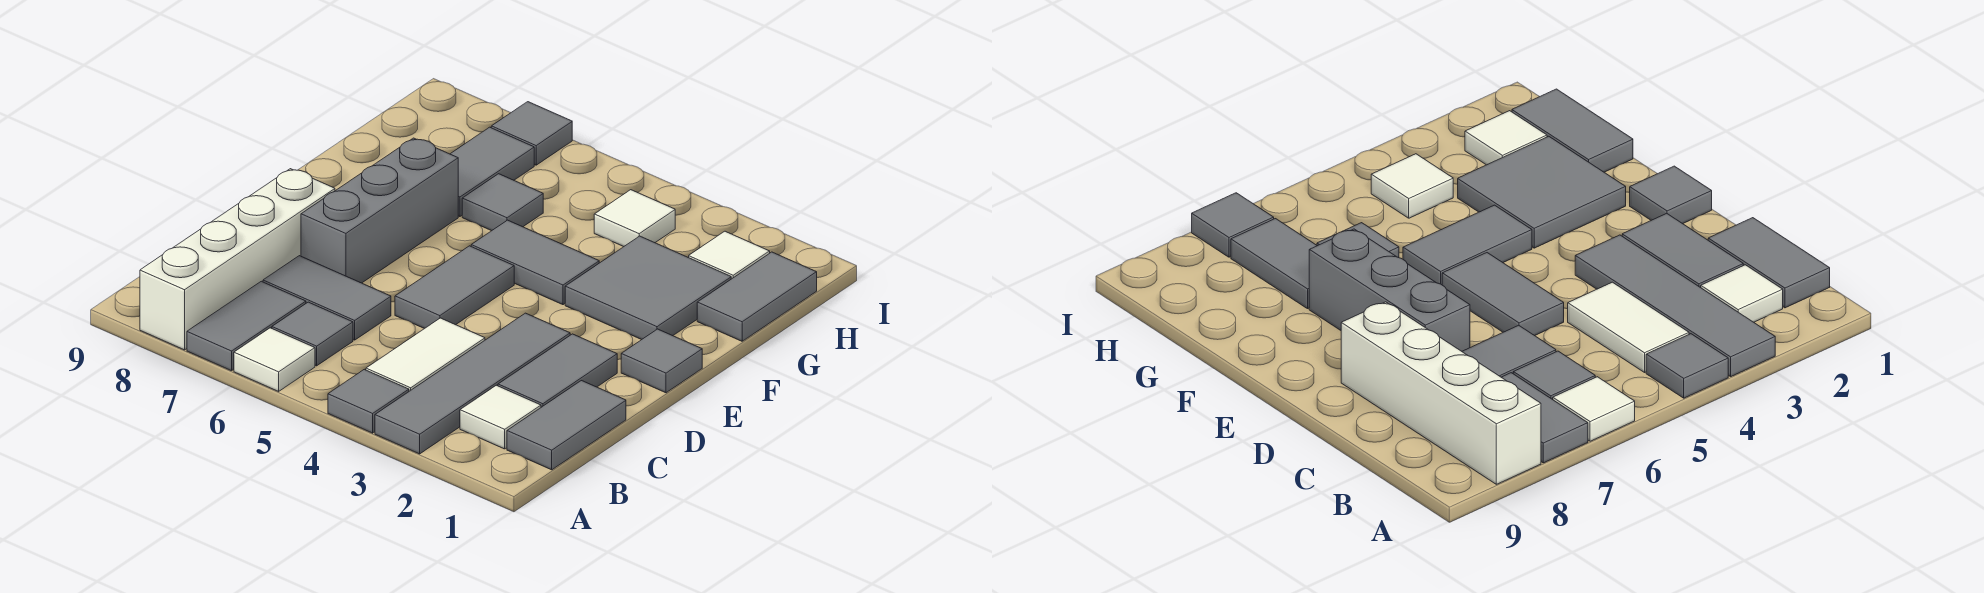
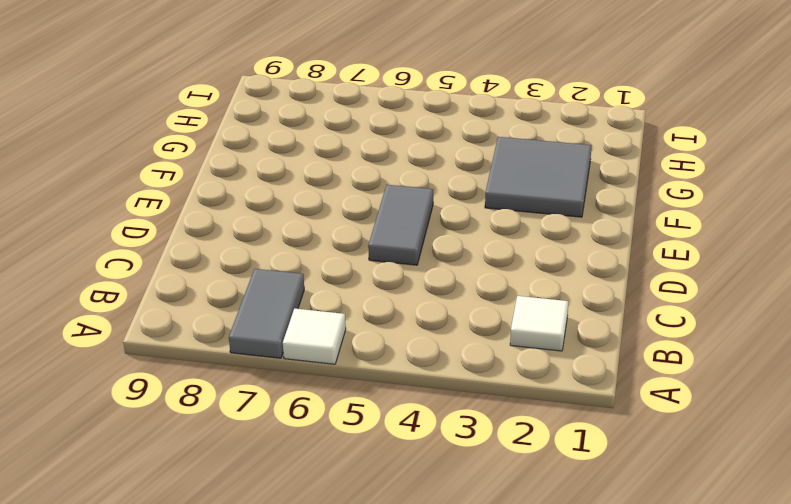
none -> grey tile A3:D3 level 1
none -> grey tile A4 level 1
none -> white brick A8:D8 level 1

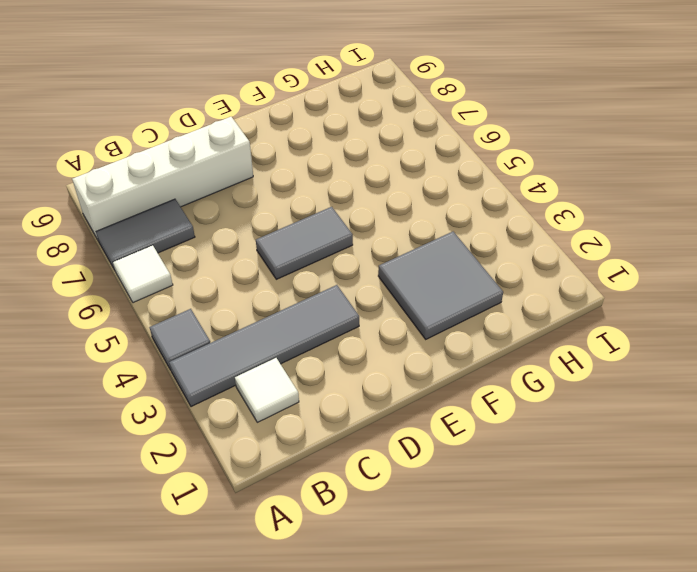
none -> grey tile B1:C1 level 1
none -> white tile B4:C4 level 1
none -> grey tile B6 level 1

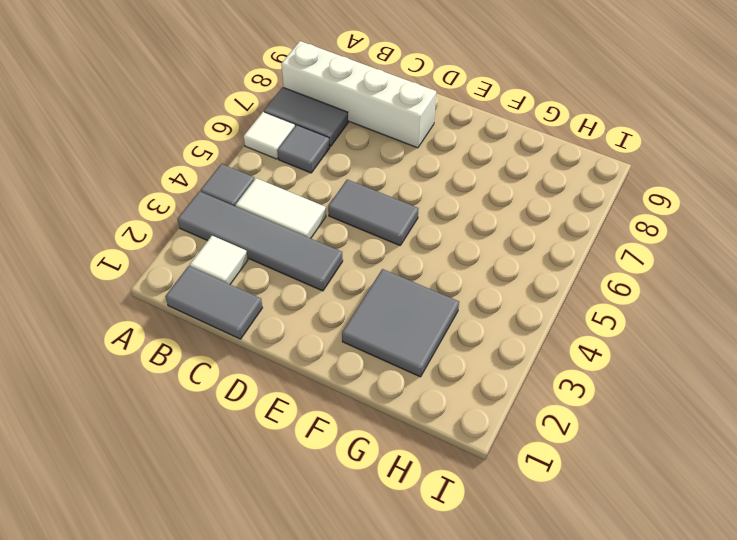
none -> grey tile C2:D2 level 1
none -> grey tile C6:C7 level 1
none -> grey brick D7:F7 level 1

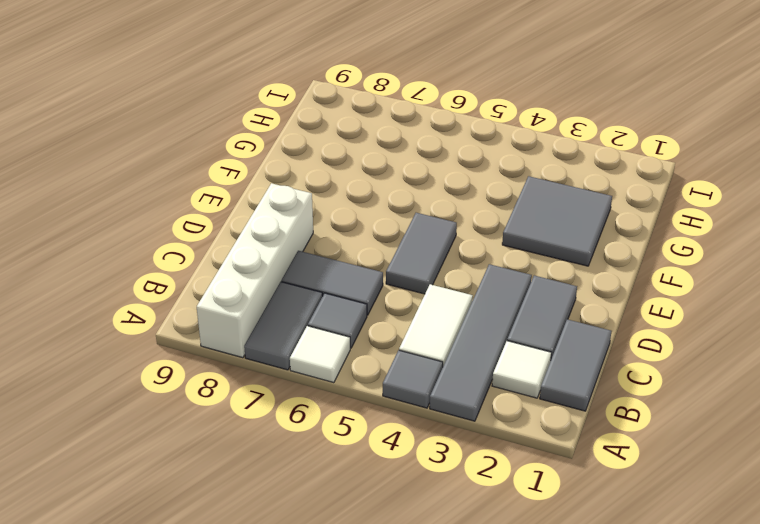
none -> grey brick D7:F7 level 1
none -> grey tile E1 level 1
none -> grey tile F4:F5 level 1

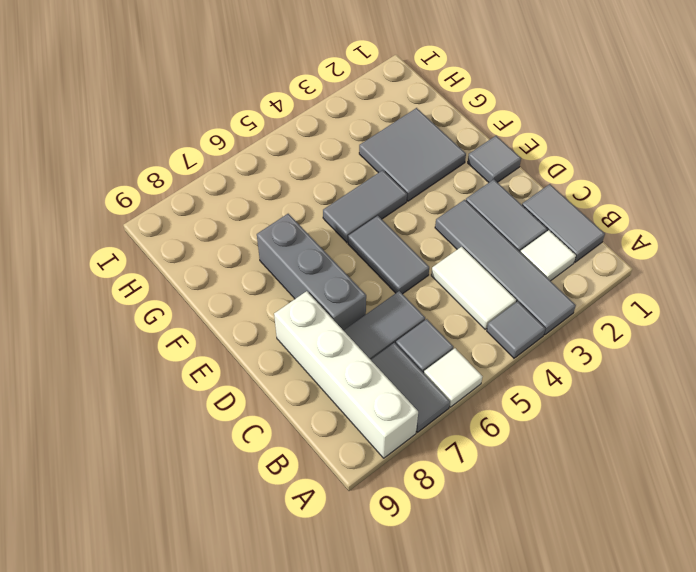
none -> grey tile G1:H1 level 1
none -> grey tile G6 level 1
none -> grey tile G7:H7 level 1

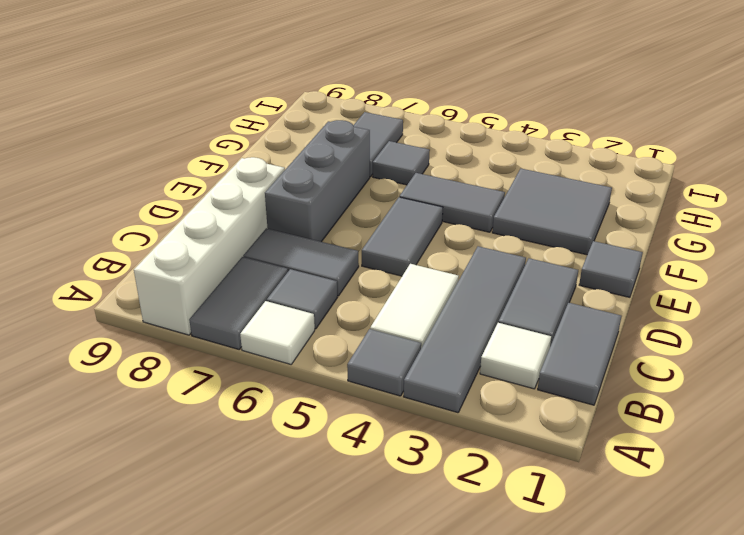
none -> grey tile G1:H1 level 1
none -> white tile H2 level 1
none -> white tile H4 level 1

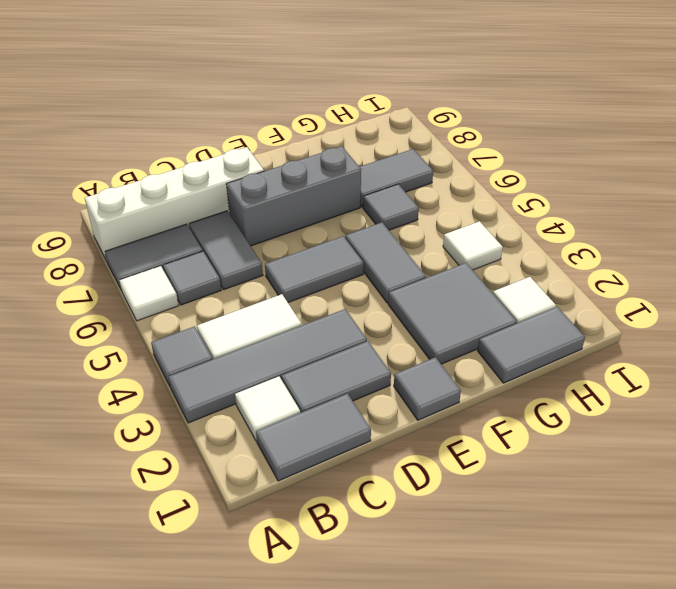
none -> grey tile I7 level 1

